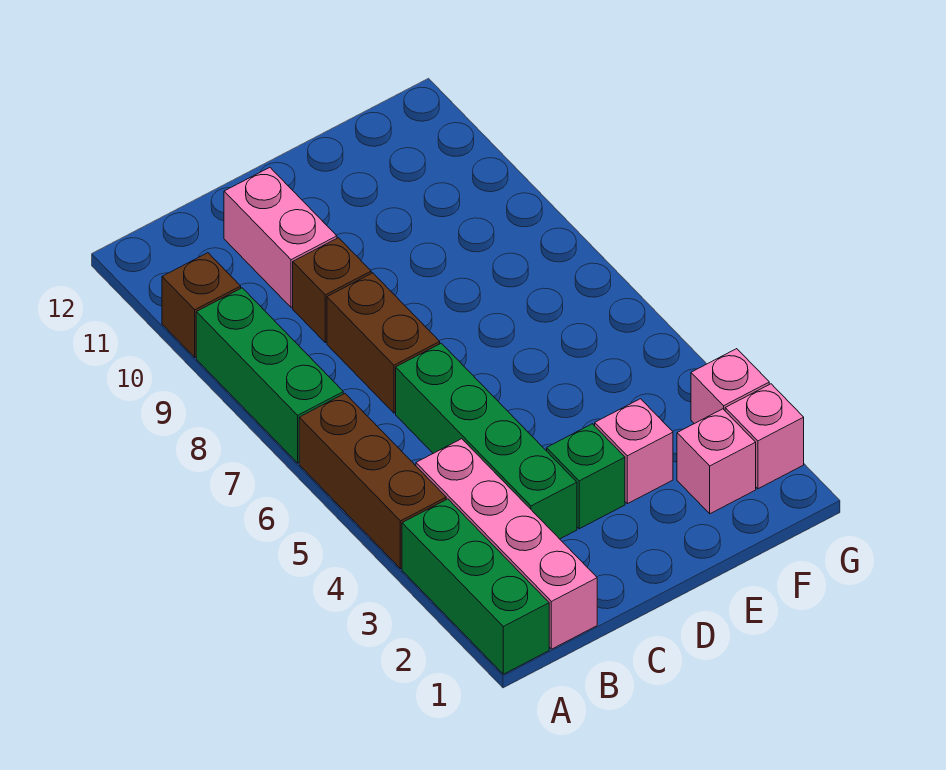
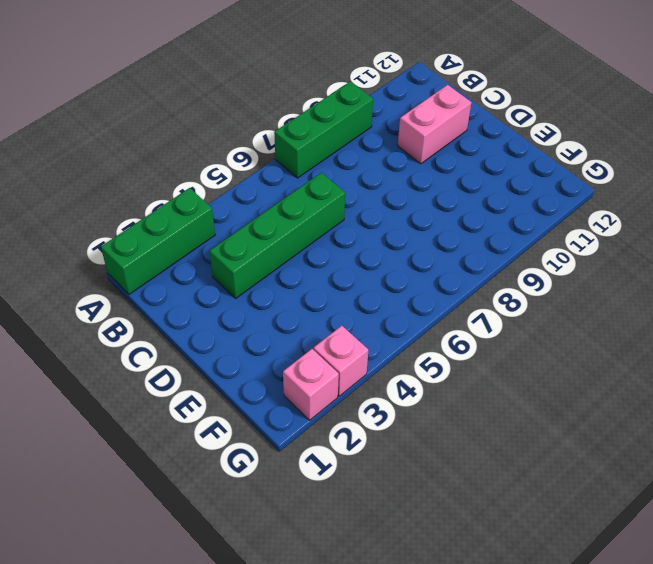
none -> brown brick A4:A6 level 1
none -> brown brick A10 level 1
none -> pink brick B1:B4 level 1

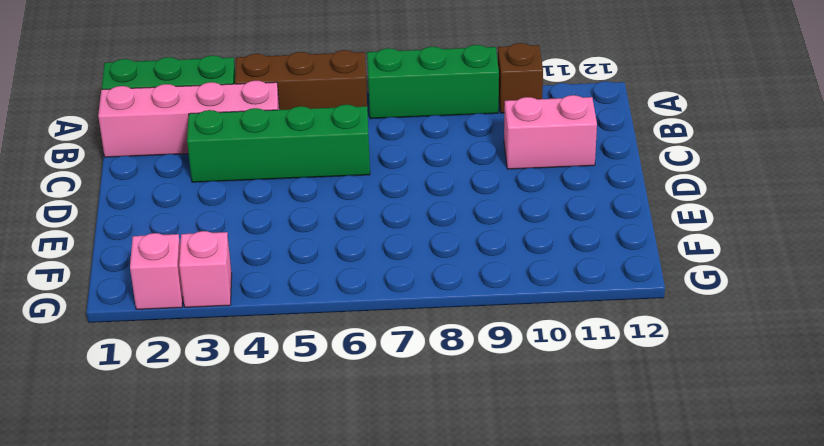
none -> brown brick C7:C8 level 1
none -> brown brick C9 level 1
none -> green brick D3 level 1

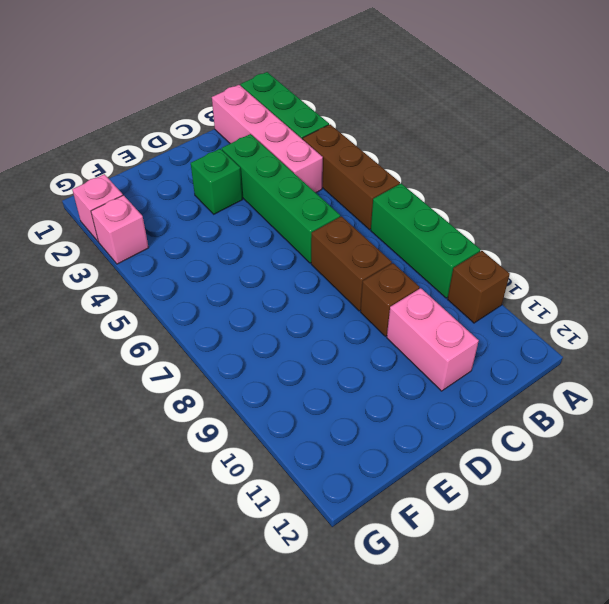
none -> pink brick E3 level 1
none -> pink brick F2 level 1

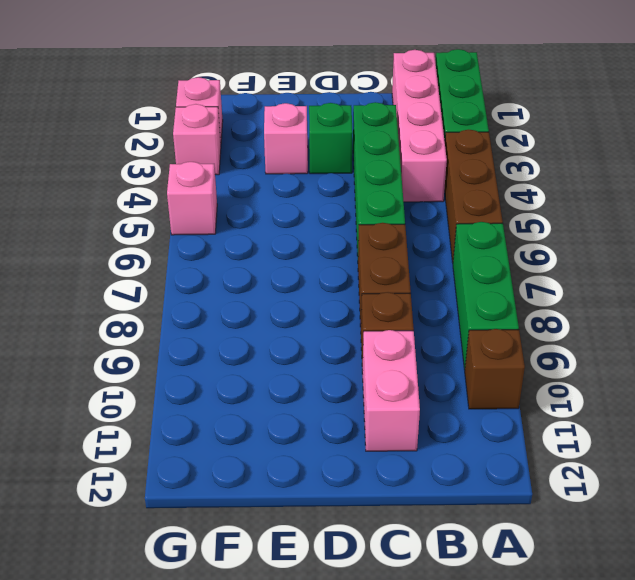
pink brick G5 level 1 -> pink brick F2 level 1

